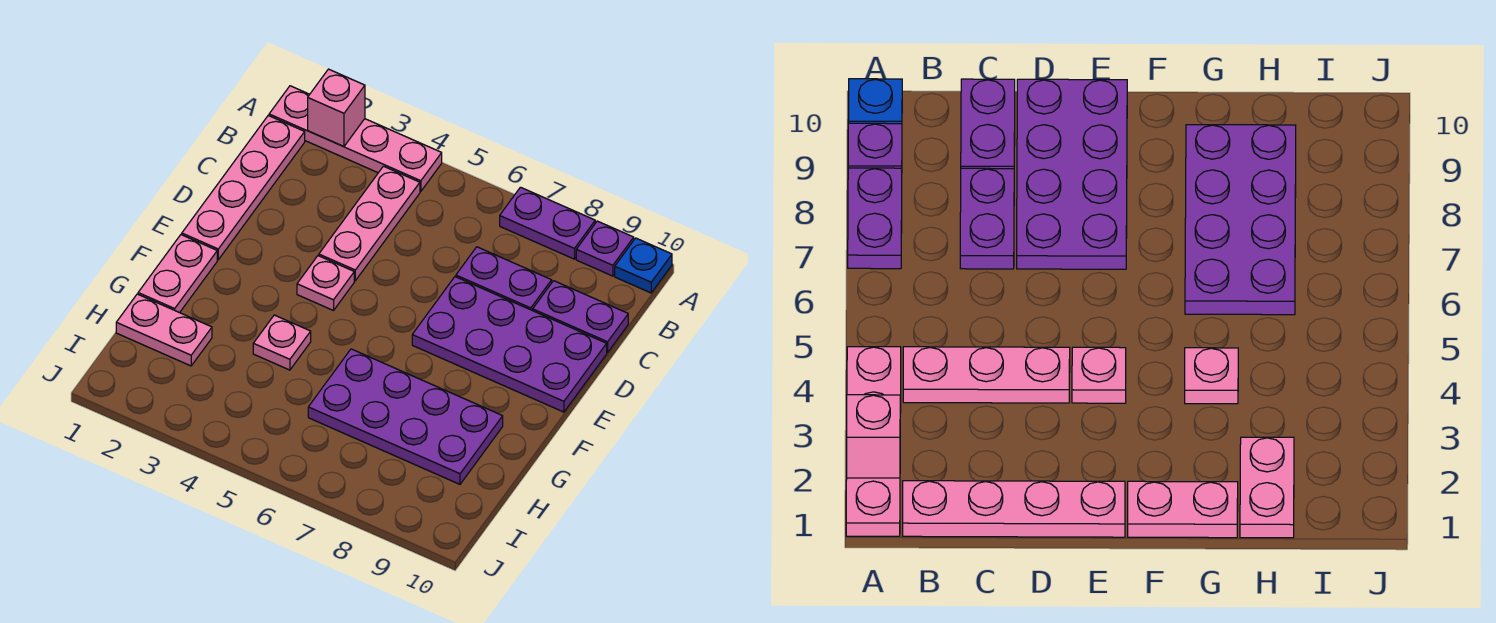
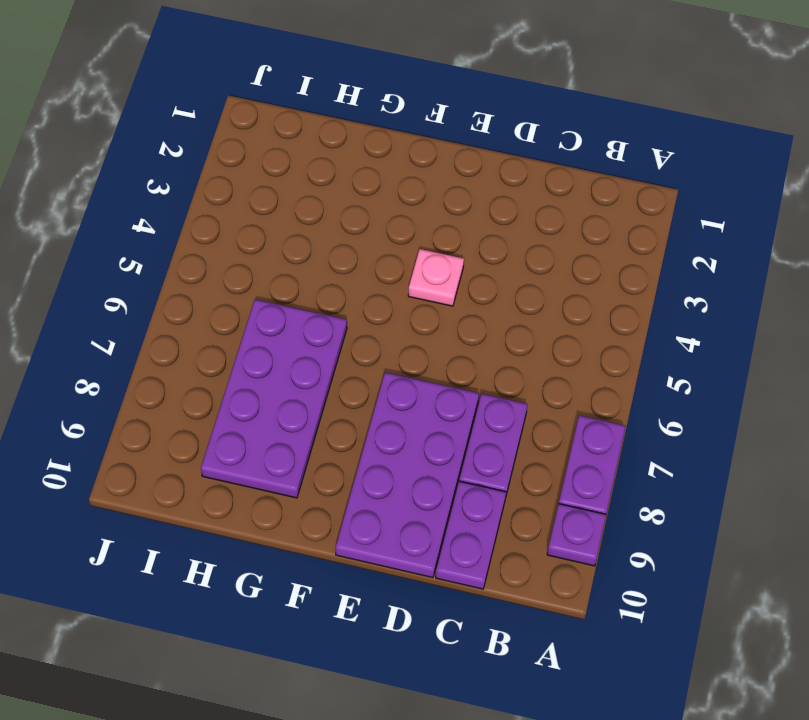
none -> pink plate A1:A4 level 1
none -> blue plate A10 level 1
none -> pink plate B1:E1 level 1

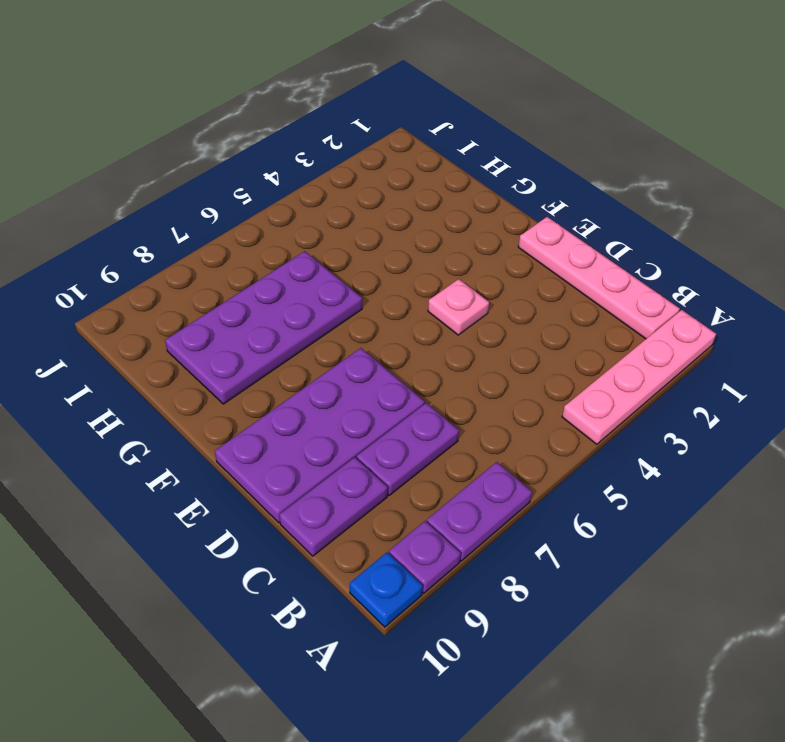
none -> pink plate B4:D4 level 1
none -> pink plate F1:G1 level 1
none -> pink plate G4 level 1

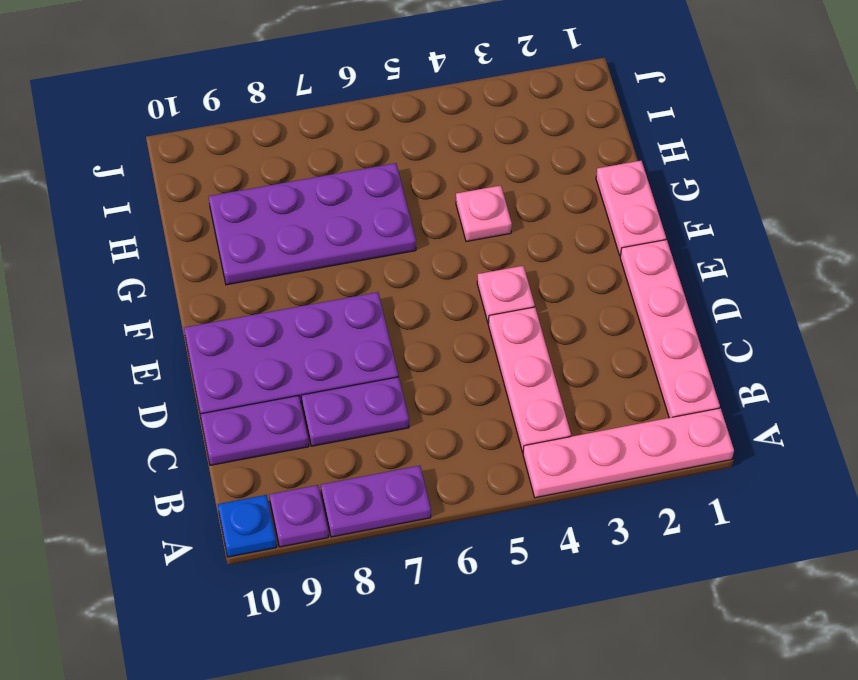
none -> pink plate H1:H2 level 1
none -> pink brick A2 level 2

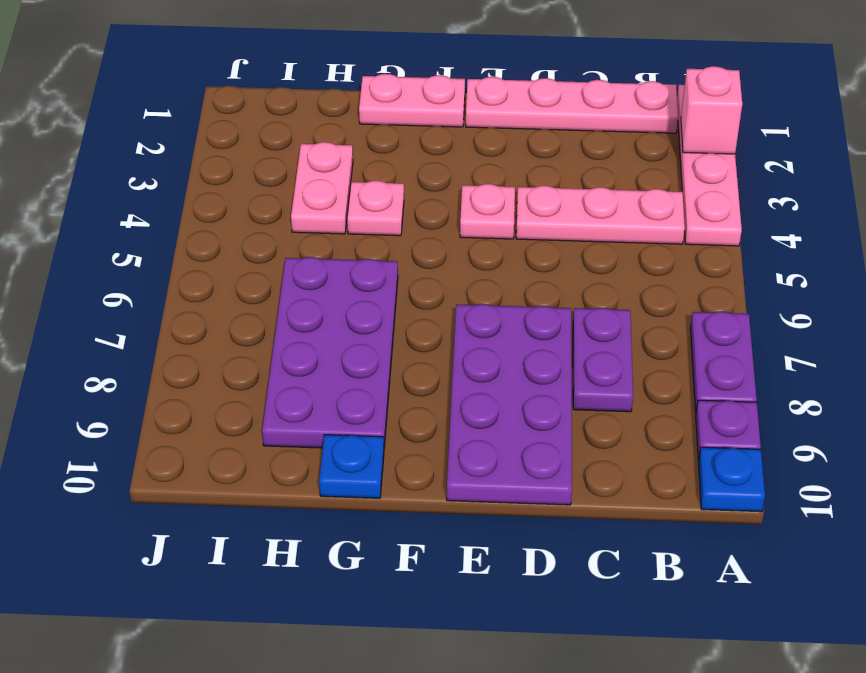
blue plate G10 level 1 -> none
pink plate H3:H4 level 1 -> pink plate H1:H2 level 1
none -> purple plate C9:C10 level 1

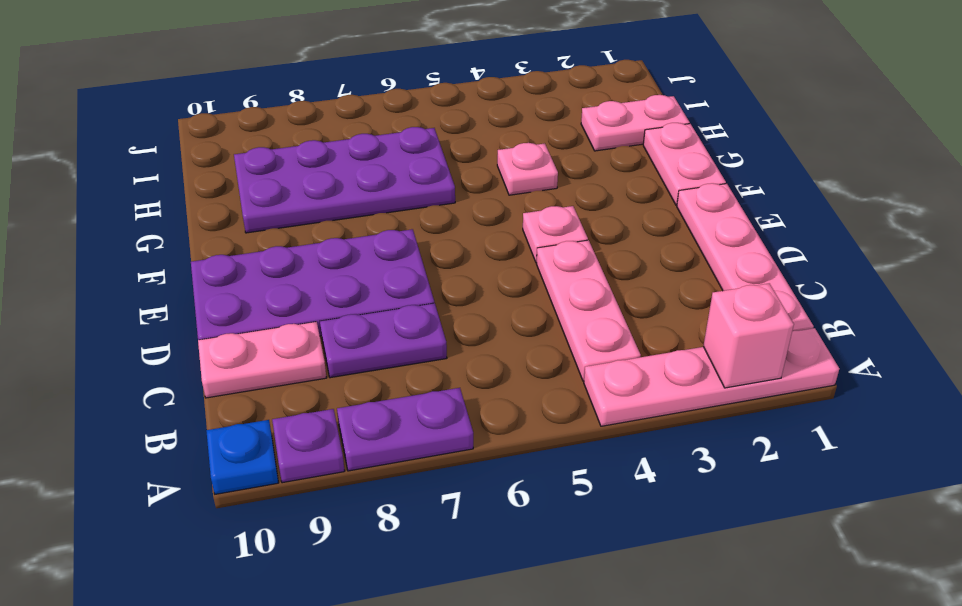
pink plate C9:C10 level 1 -> purple plate C9:C10 level 1

